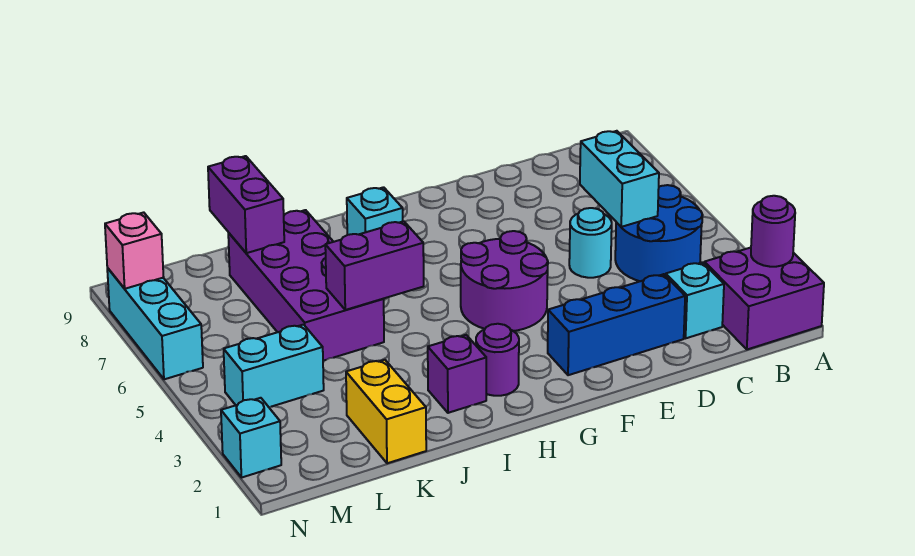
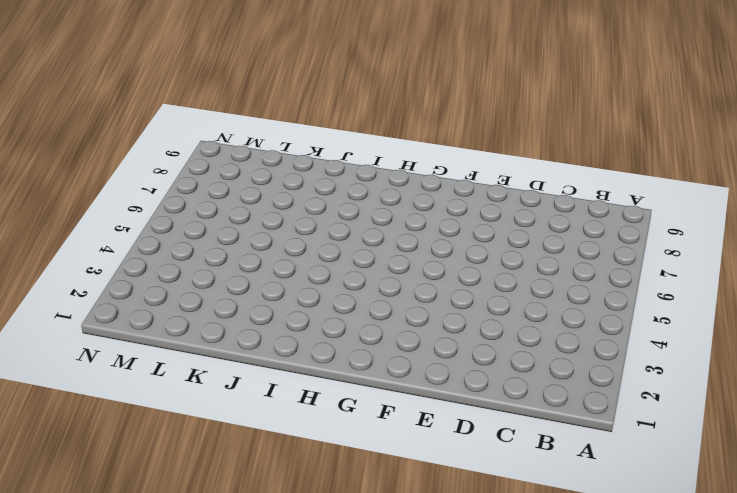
none -> purple brick A1:B2 level 1
none -> blue round brick B4:C5 level 1
none -> cyan brick C2 level 1

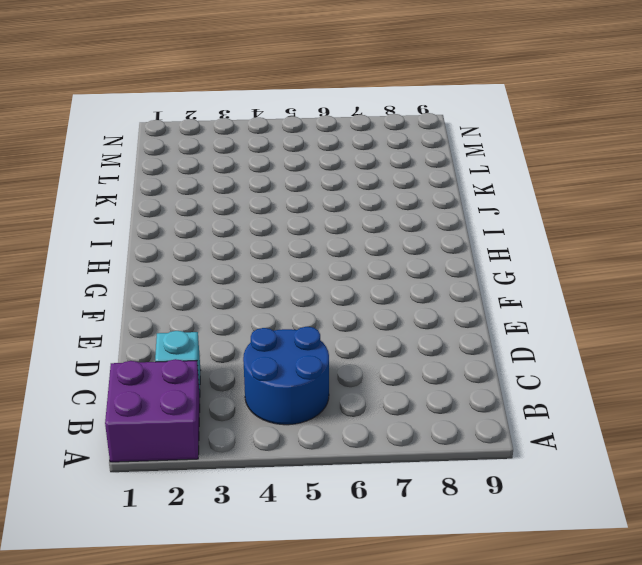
none -> blue brick D2:F2 level 1
none -> cyan round brick D5 level 1
none -> purple round brick F4:G5 level 1

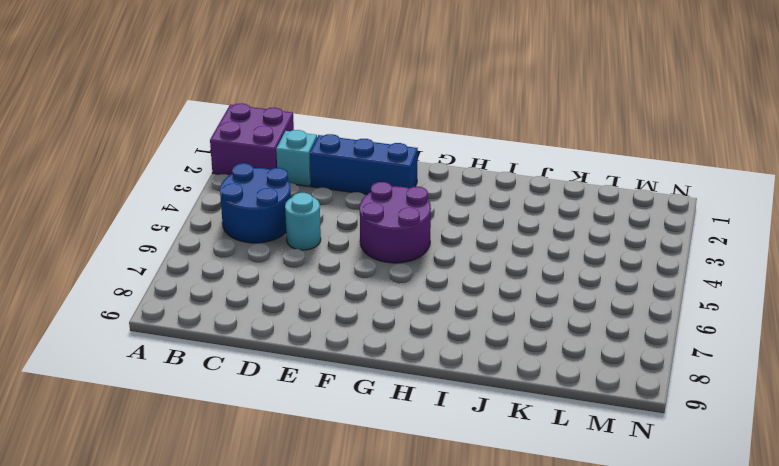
none -> purple round brick H2 level 1
none -> cyan brick H8 level 1
none -> purple brick I2 level 1

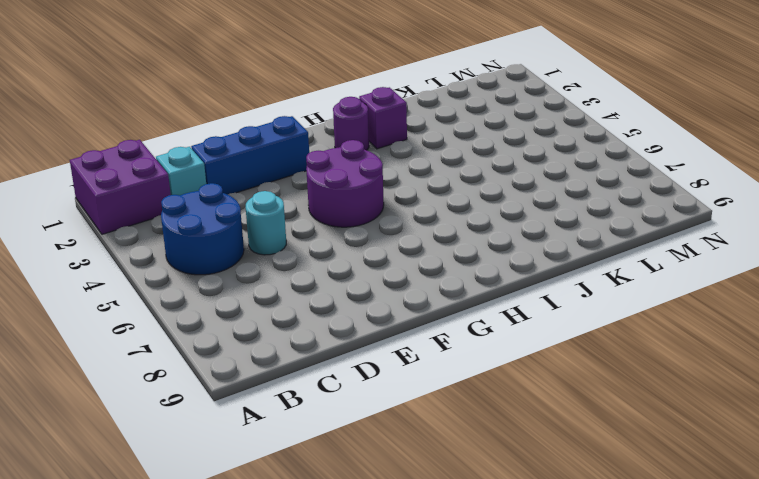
none -> cyan brick H8 level 1
none -> purple brick J5:K8 level 1
none -> yellow brick K1:K2 level 1

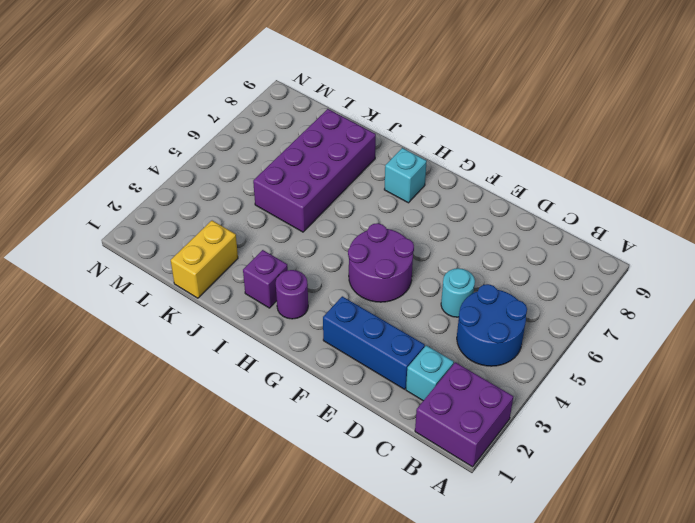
none -> cyan brick L4:M4 level 1
none -> cyan brick N2 level 1
none -> cyan brick N6:N8 level 1

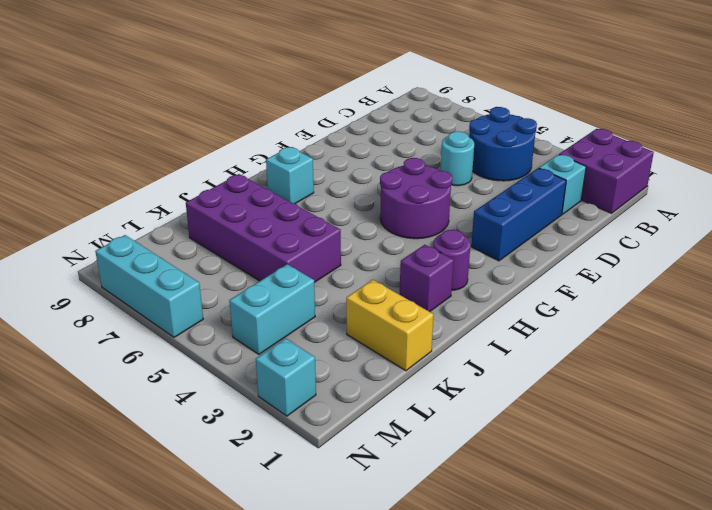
none -> purple round brick A2 level 2
none -> cyan brick C5:C6 level 2
none -> purple brick I5:J5 level 2

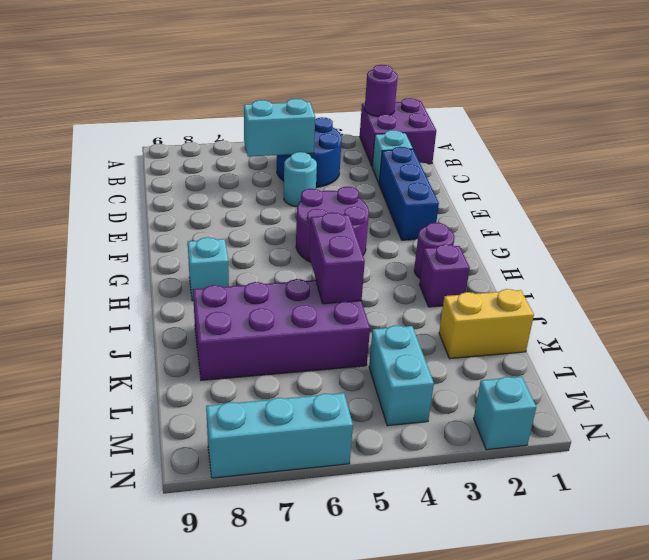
none -> purple brick K8:K9 level 2
none -> pink brick N8 level 2

